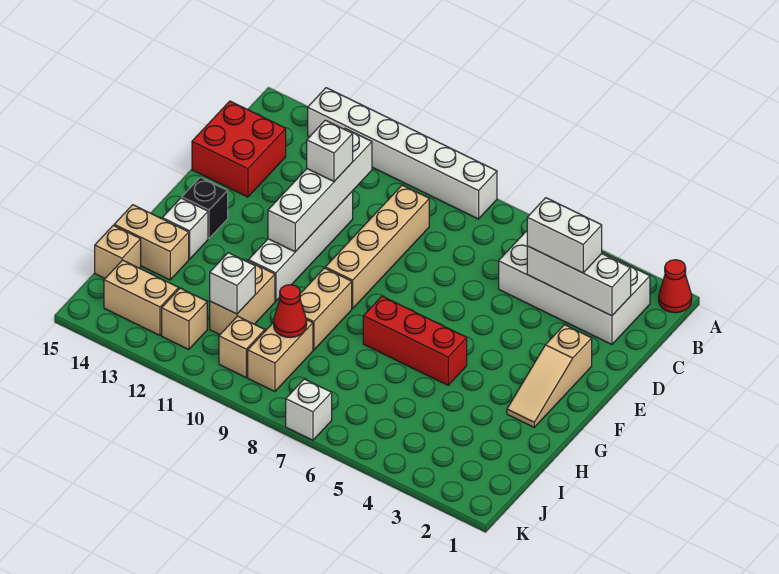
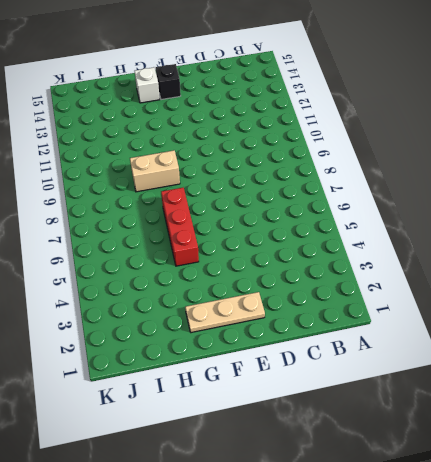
tan plate E2:G2 level 1 -> tan slope E2:G2 level 1 top E
none -> red cone A1 level 1
none -> white brick A8:A13 level 1
none -> white brick B2:C5 level 1

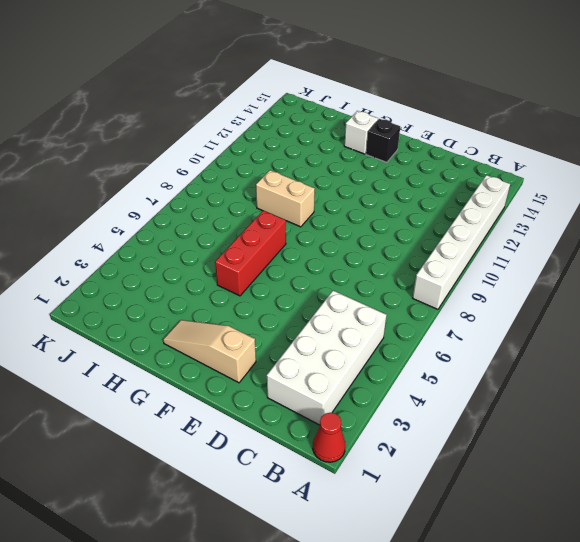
none -> tan brick C9:F9 level 1
none -> red brick C14:D15 level 1
none -> white brick D11:G11 level 1

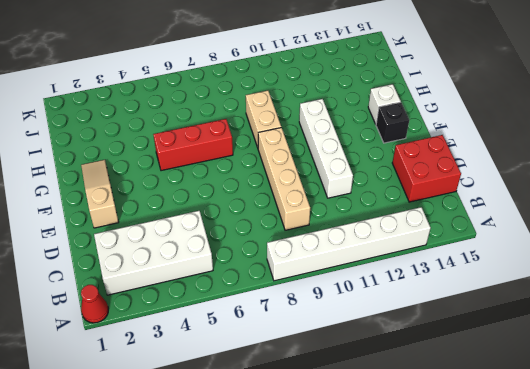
none -> tan brick H11:I11 level 1
none -> tan brick H14:H15 level 1
none -> tan brick I9:J9 level 1

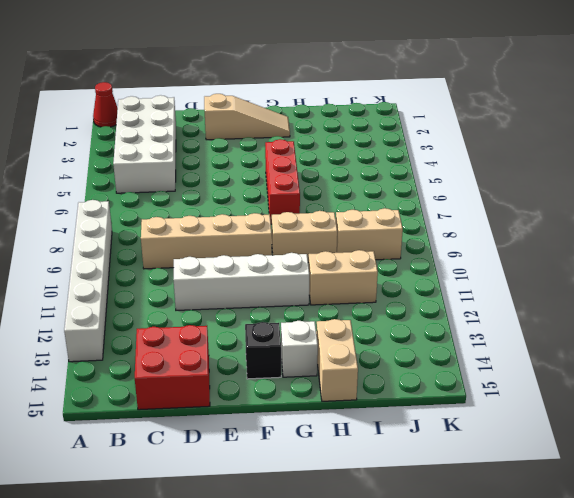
none -> tan brick I15 level 1
none -> tan brick J10 level 1
none -> tan brick J12 level 1

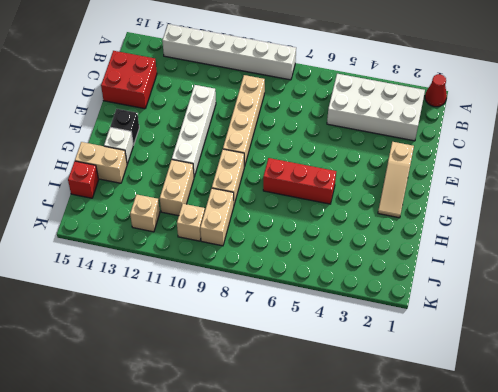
red brick I15 level 1 -> tan brick I15 level 1
none -> tan brick J13:J14 level 1
none -> white brick K7 level 1
none -> white brick C2:C4 level 2

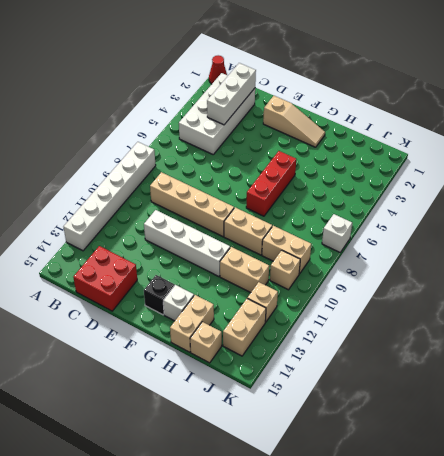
none -> white brick C11:F11 level 2
none -> red cone I9 level 2
none -> white brick I11 level 2

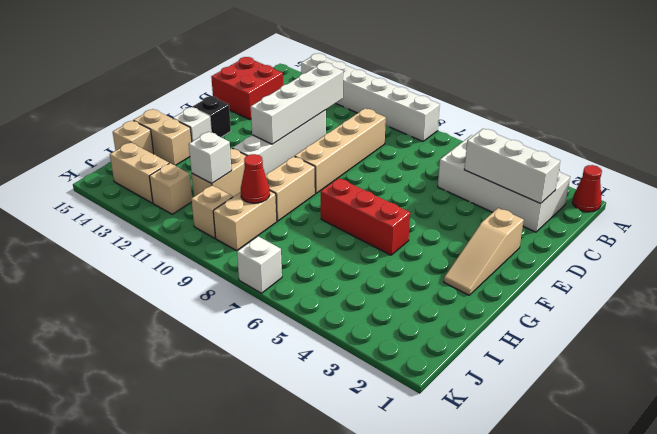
none -> white brick C3:C4 level 3
none -> white brick D11 level 3

